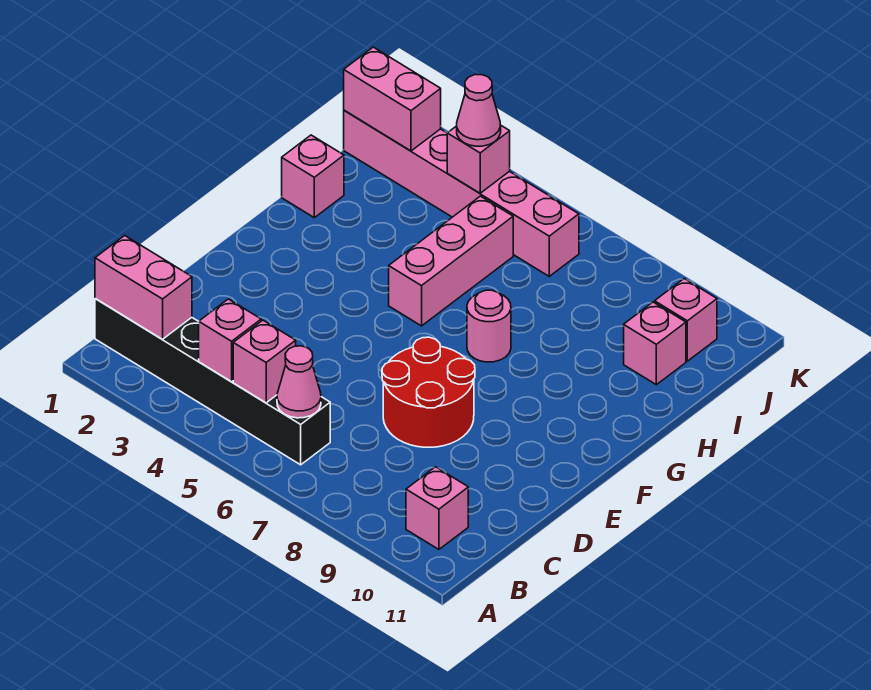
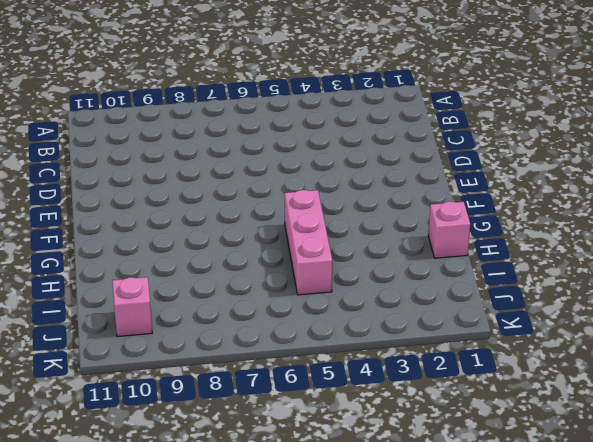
none -> black brick B1:B6 level 1
none -> pink brick B10 level 1
none -> red round brick D7:E8 level 1

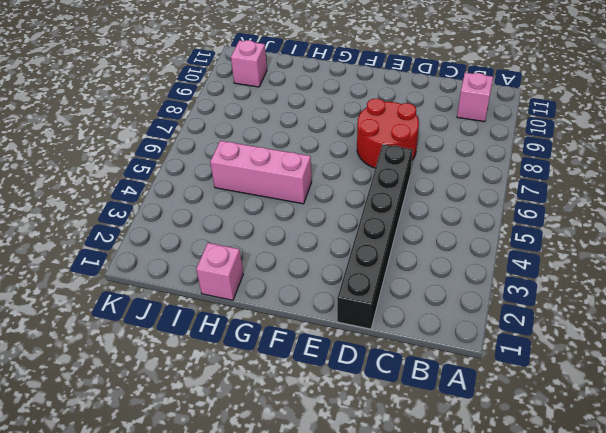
black brick D1:D6 level 1 -> black brick B1:B6 level 1
none -> pink round brick G7 level 1
none -> pink brick I10 level 1
none -> pink brick J1:J6 level 1

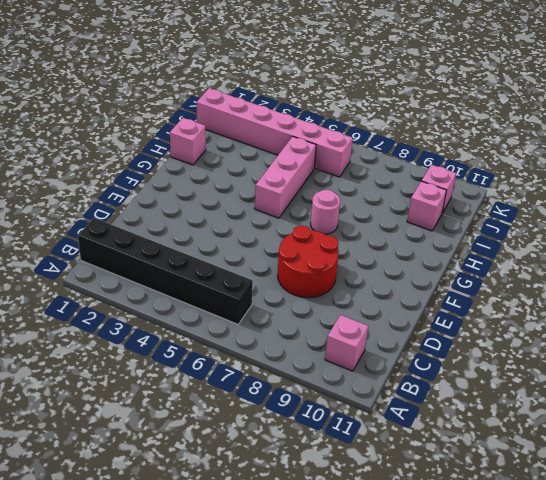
none -> pink brick B1:B2 level 2
none -> pink brick B4 level 2
none -> pink brick B5 level 2

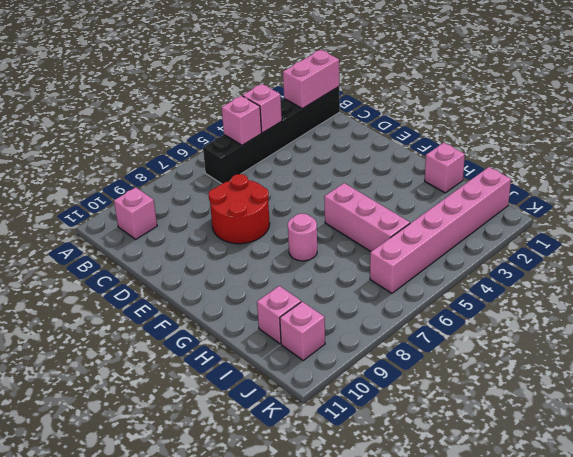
none -> pink cone B6 level 2
none -> pink brick J1:J2 level 2
none -> pink brick J4 level 2

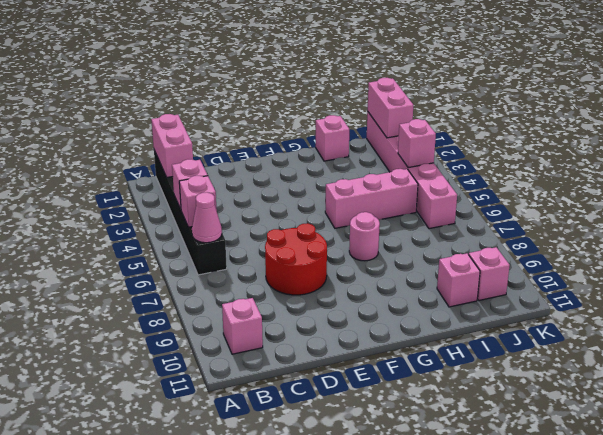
none -> pink cone J4 level 3

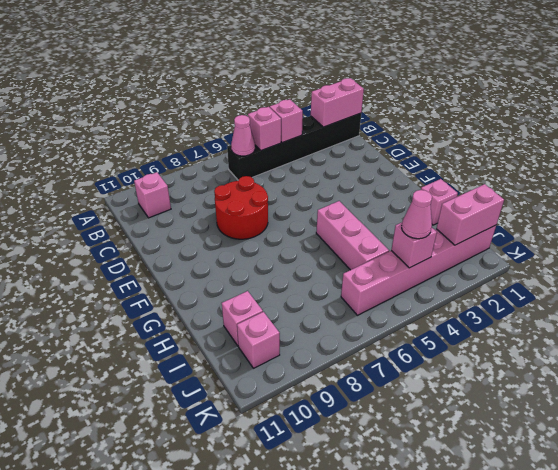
none -> pink round brick G7 level 1

